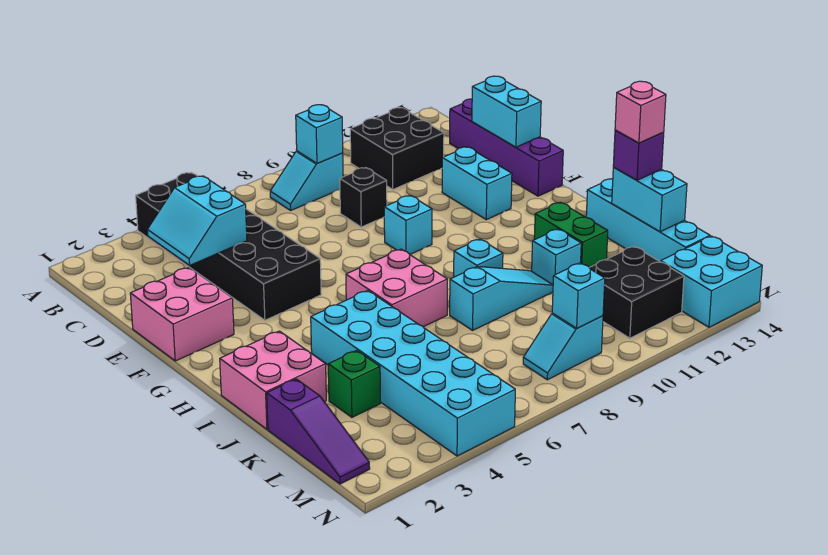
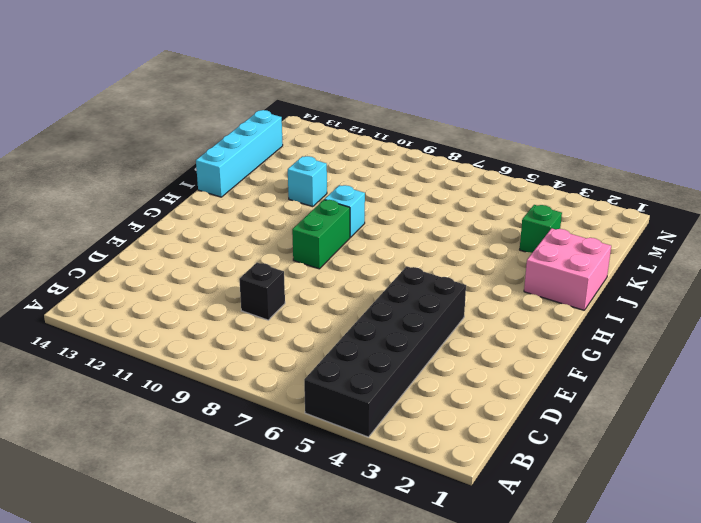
green brick G9:H9 level 1 -> green brick I12:J12 level 1
none -> cyan slope B8:B9 level 1 top 9
none -> black brick B11:C12 level 1
none -> purple brick C14:F14 level 1

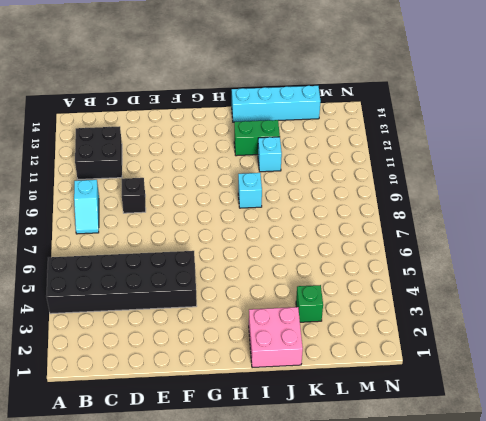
none -> purple brick C14:F14 level 1
none -> pink brick E1:F2 level 1
none -> cyan brick E12:F12 level 1

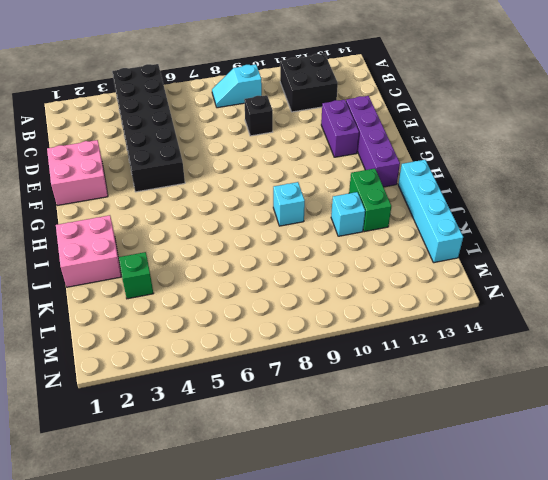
purple brick E12:F12 level 1 -> cyan brick E12:F12 level 1
purple brick E13:H13 level 1 -> purple brick C14:F14 level 1
none -> cyan brick F9 level 1
none -> pink brick H6:I7 level 1
none -> cyan brick I4:N5 level 1

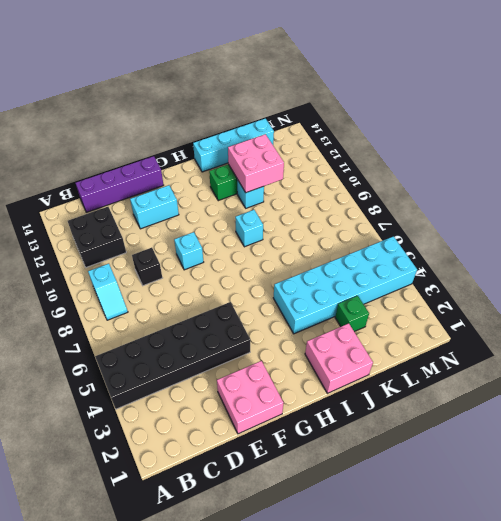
pink brick J11:K12 level 2 -> pink brick H6:I7 level 1
none -> cyan slope J8:J10 level 1 top 8
none -> purple slope K1:M1 level 1 top K
none -> black brick L11:M12 level 1

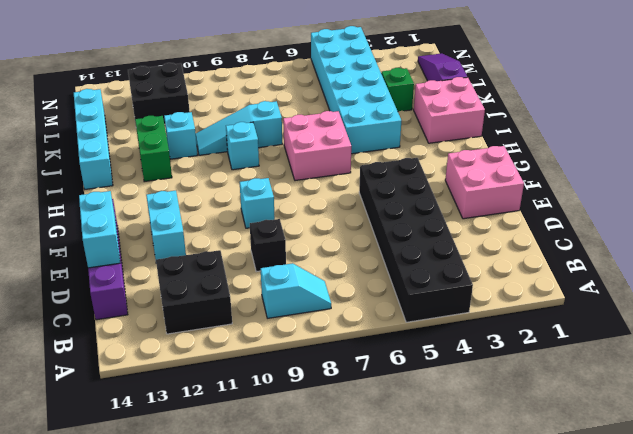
none -> cyan slope M8:M9 level 1 top 9
none -> cyan brick M13:N14 level 1
none -> cyan brick B9 level 2

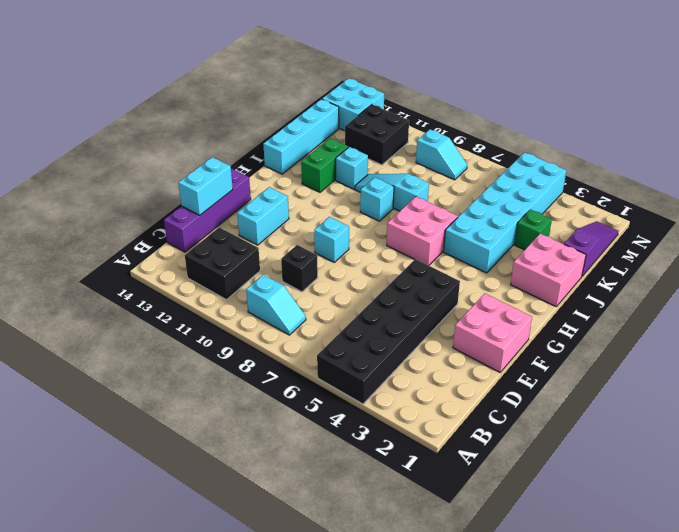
none -> cyan brick B9 level 2
none -> cyan slope C3:D4 level 2 top 4
none -> cyan brick J14:K14 level 2

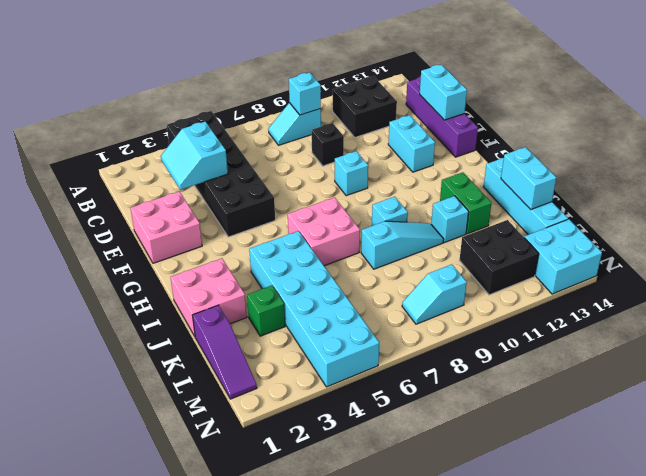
none -> cyan brick M9 level 2
none -> purple brick J14 level 3
none -> pink brick J14 level 4

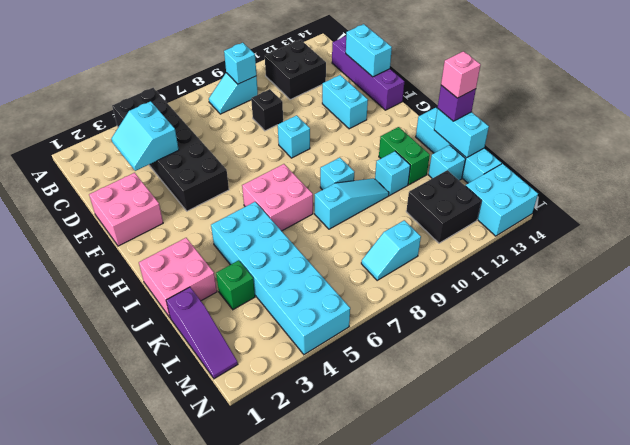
cyan brick K13 level 1 -> cyan brick M9 level 2

